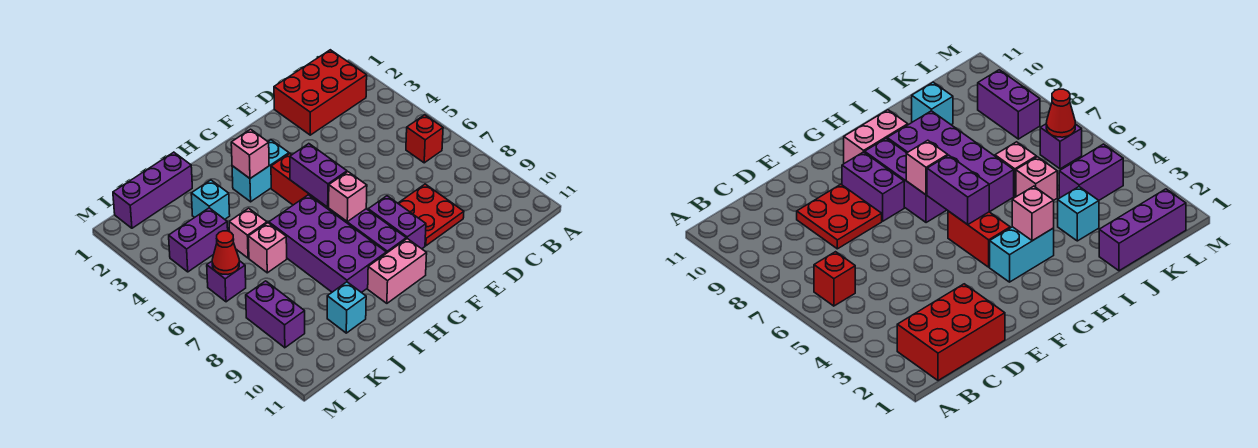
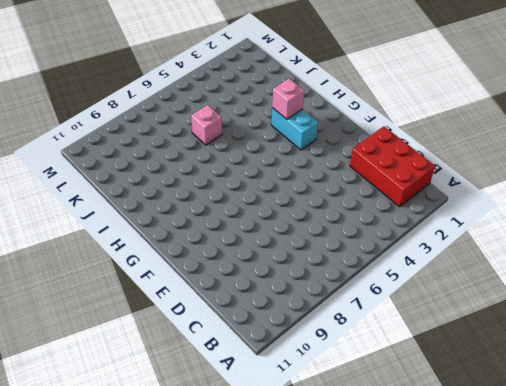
none -> red brick B6 level 1
none -> red plate D8:E9 level 1
none -> purple brick F8:F9 level 1

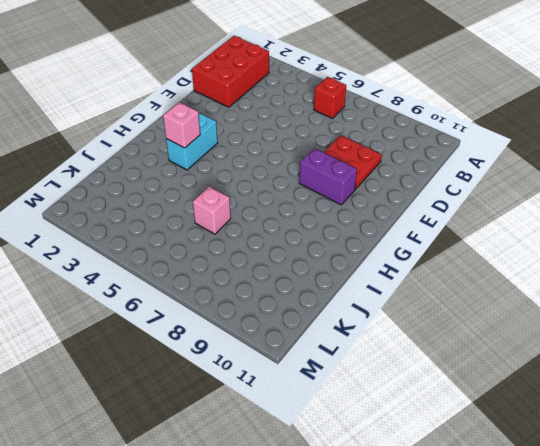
none -> red brick G4:G5 level 1
none -> purple brick G7:G9 level 1
none -> pink brick G10:H10 level 1

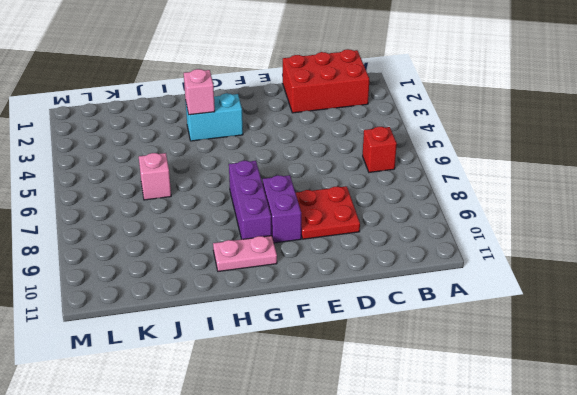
pink plate G10:H10 level 1 -> pink brick G10:H10 level 1
none -> red brick G4:G5 level 1
none -> purple brick H6:I9 level 1
none -> purple brick J1:L1 level 1

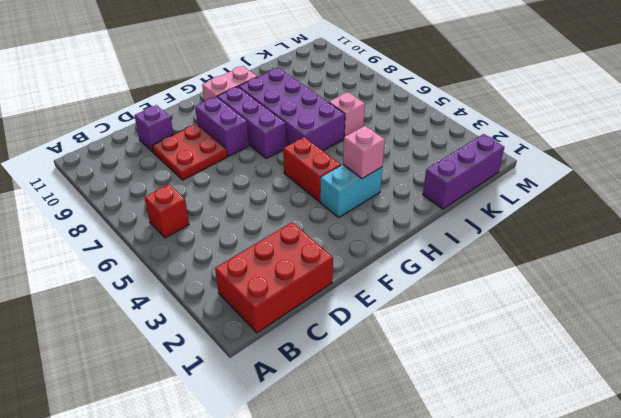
purple brick D10 level 1 -> purple brick L6 level 1
none -> cyan brick J3 level 1
none -> pink brick J5 level 1
none -> cyan brick J10 level 1

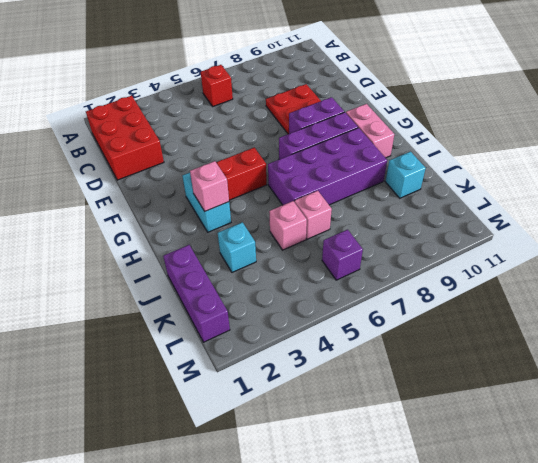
none -> purple brick K4:L4 level 1
none -> purple brick L8:L9 level 1
none -> purple brick G5:G6 level 2

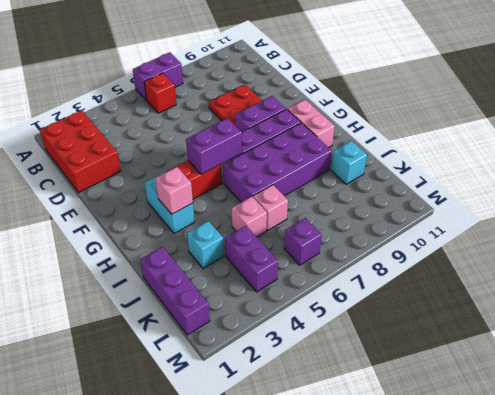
purple brick A6:A7 level 1 -> purple brick L8:L9 level 1
none -> pink brick G7 level 2
none -> red cone L6 level 2

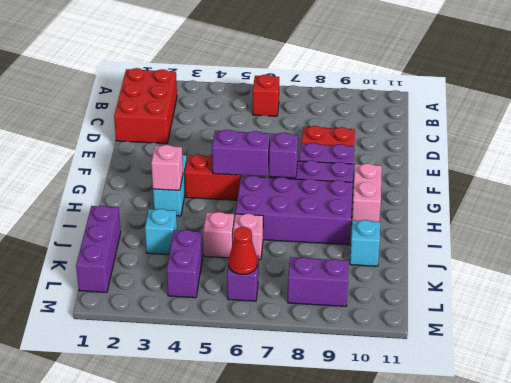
purple brick G7 level 2 -> pink brick G7 level 2

